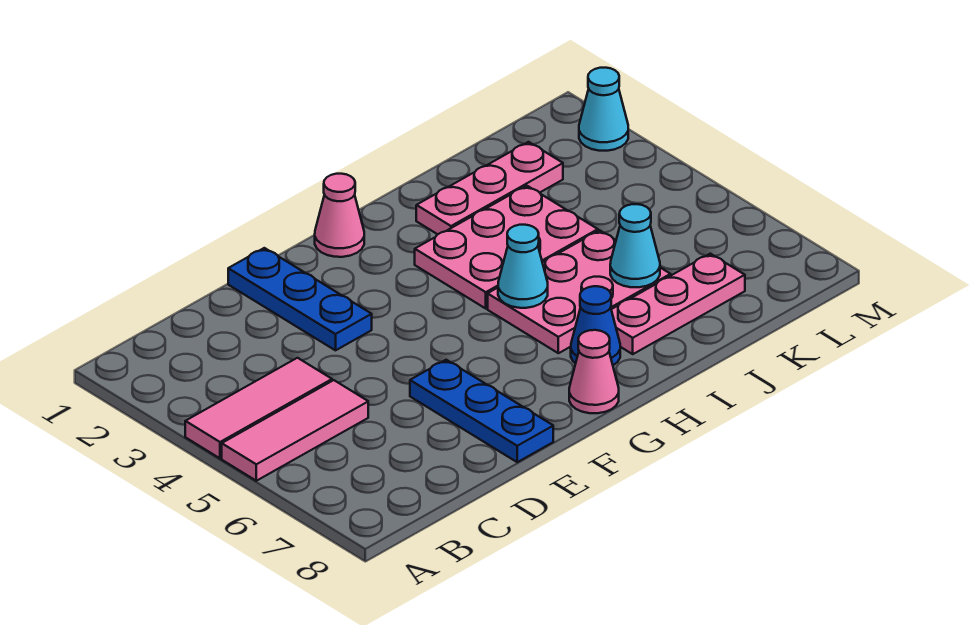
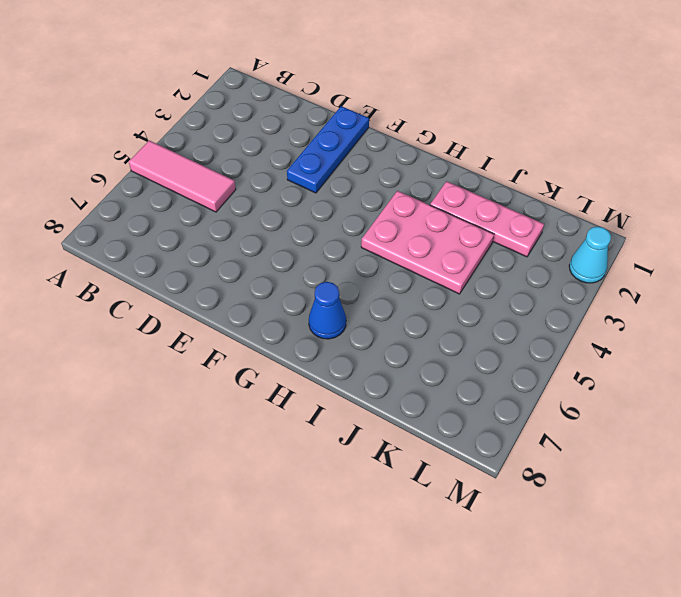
none -> pink tile A4:C4 level 1
none -> blue plate E6:E8 level 1
none -> pink cone G1 level 1

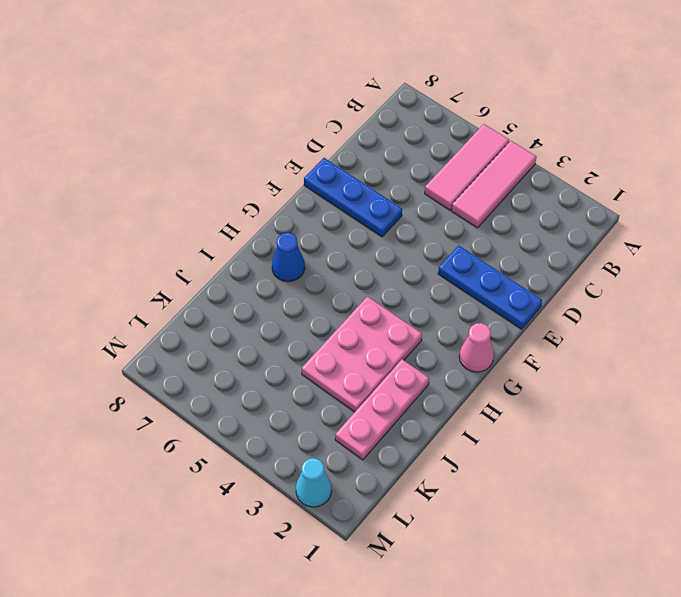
none -> pink cone G8 level 1
none -> pink plate H5:J6 level 1
none -> pink plate I7:K7 level 1

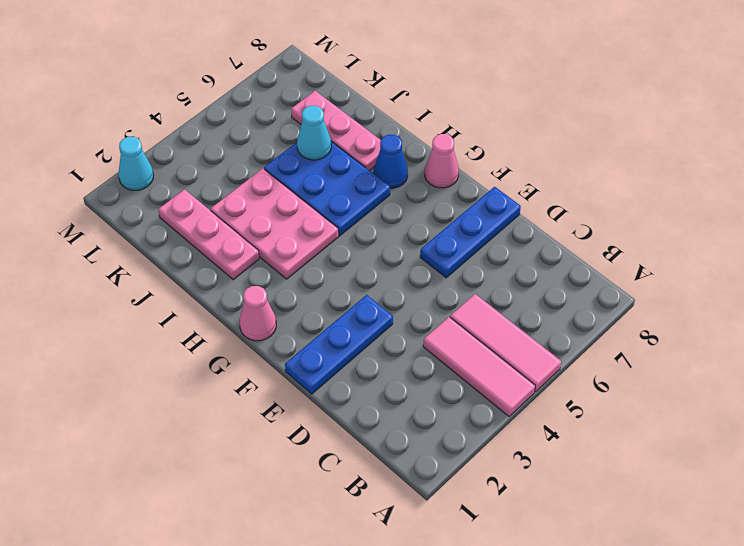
blue plate H5:J6 level 1 -> pink plate H5:J6 level 1
none -> cyan cone H5 level 2

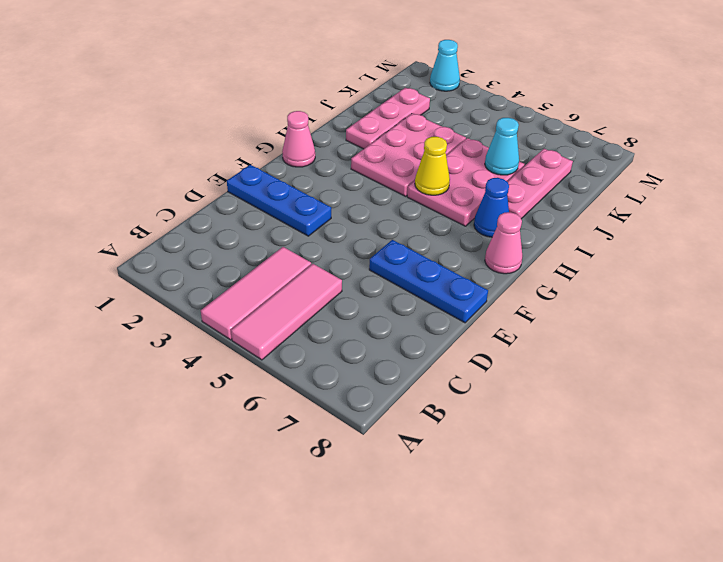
yellow cone H5 level 2 -> cyan cone H5 level 2

